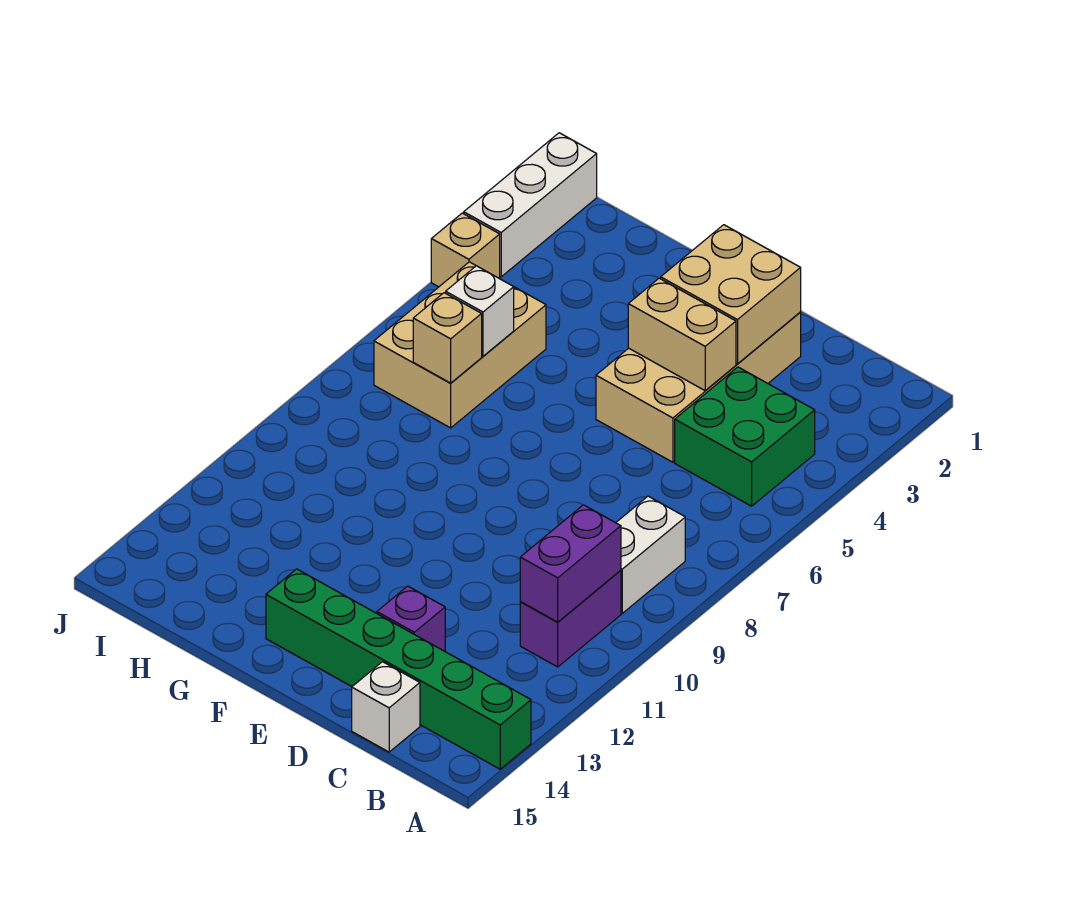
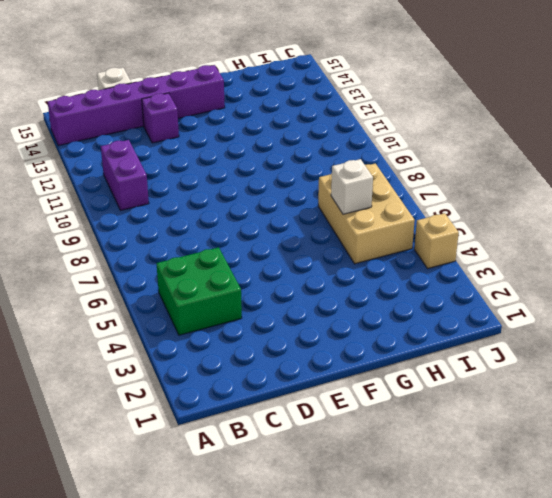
purple brick A14:F14 level 1 -> green brick A14:F14 level 1
none -> white brick B8:B9 level 1
none -> tan brick D2:E5 level 1
none -> white brick J1:J3 level 1

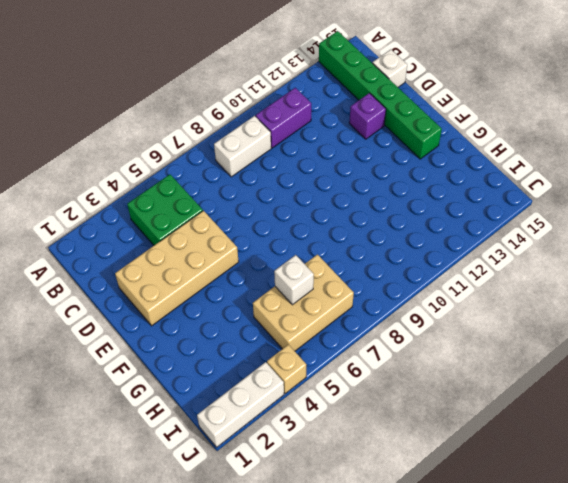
none -> purple brick B10:B11 level 2
none -> tan brick D2:E3 level 2
none -> tan brick D4:E4 level 2

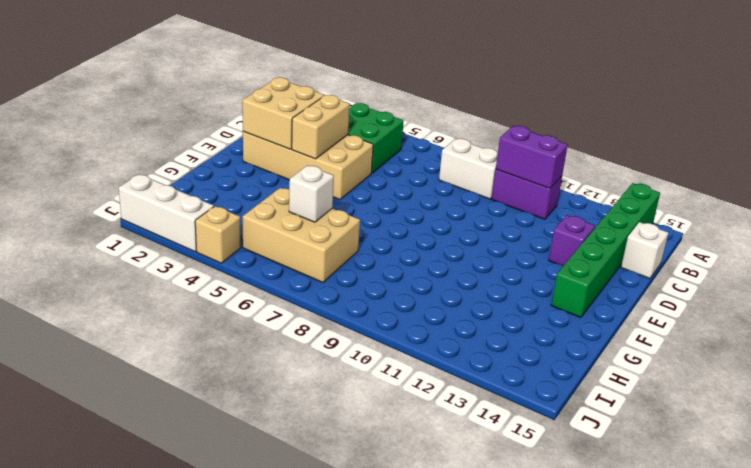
none -> tan brick H7 level 2

